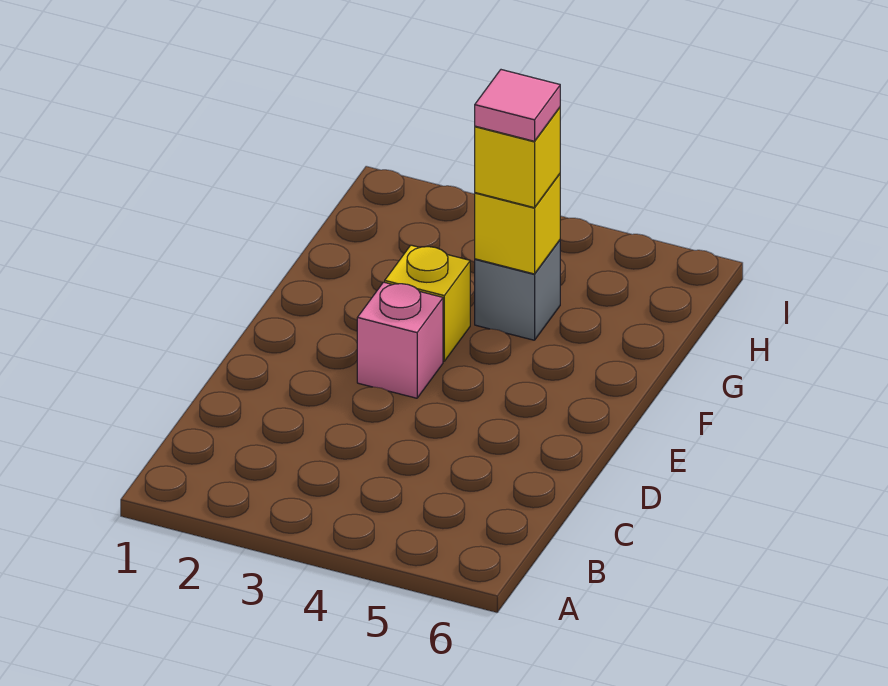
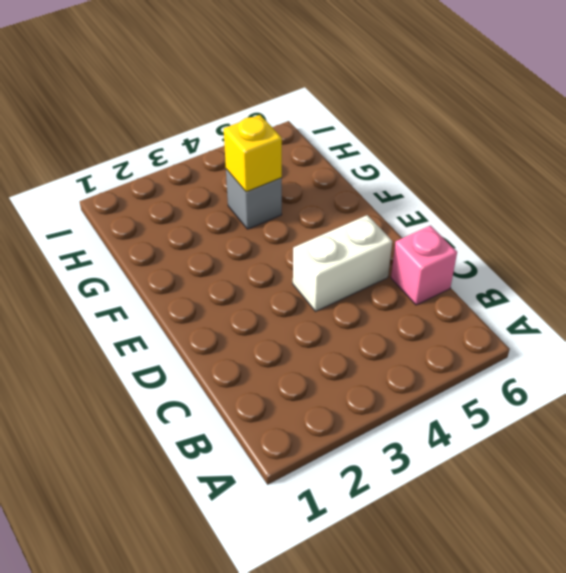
pink brick C6 level 1 -> pink brick E3 level 1
white brick D4:D5 level 1 -> none
none -> yellow brick F3 level 1
none -> yellow brick G4 level 3

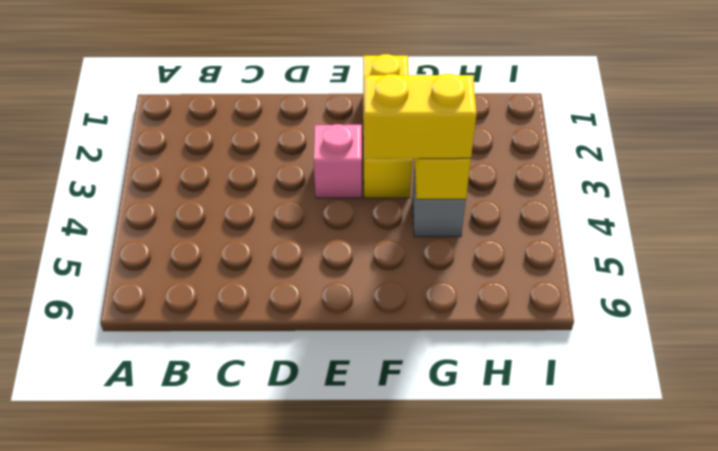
yellow brick F1:F3 level 1 -> yellow brick F3 level 1
yellow brick F4:G4 level 3 -> yellow brick G4 level 3
none -> pink tile G4 level 4

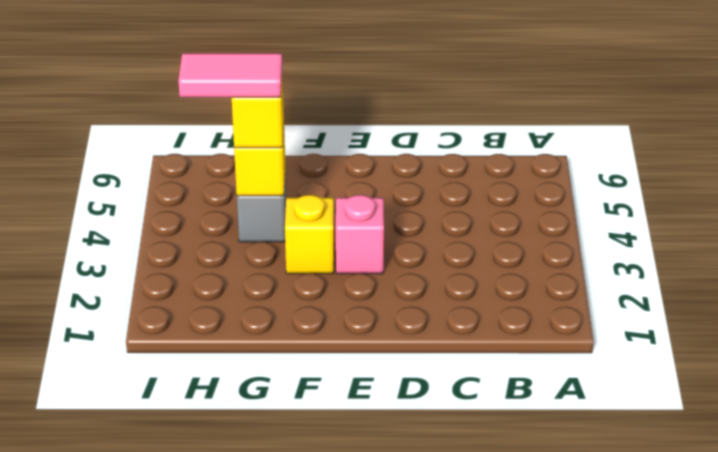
pink tile G4:H4 level 4 -> pink tile G4 level 4

